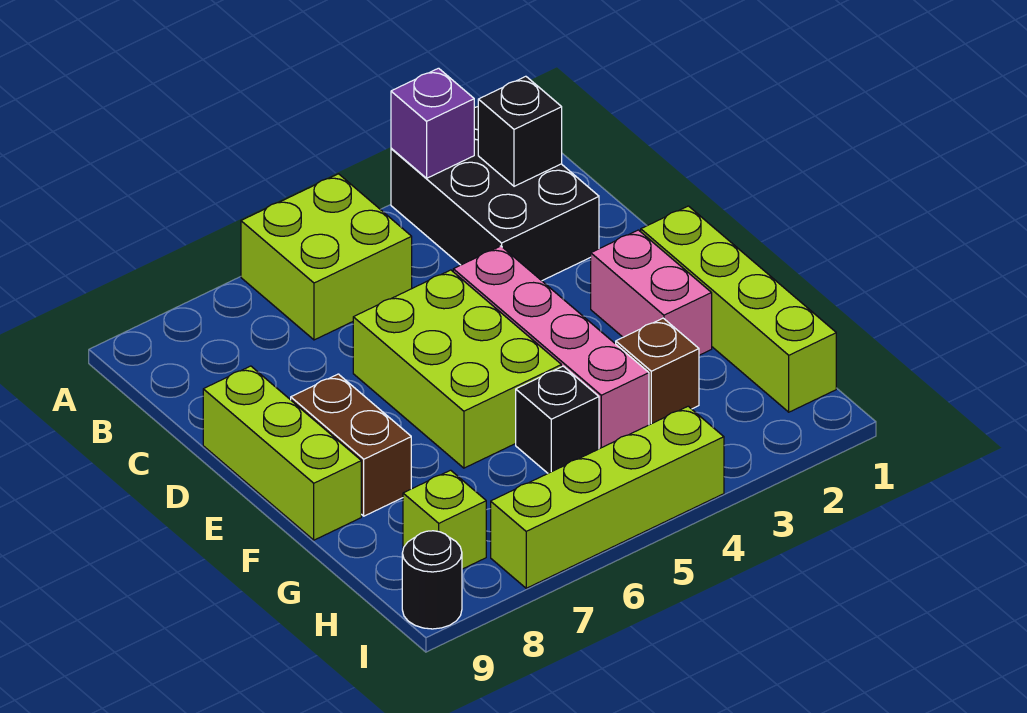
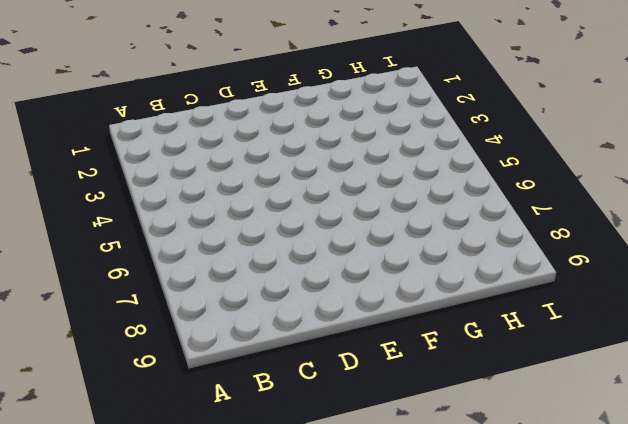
none -> black brick A2:C3 level 1
none -> lime brick A5:B6 level 1
none -> pink brick D4:G4 level 1

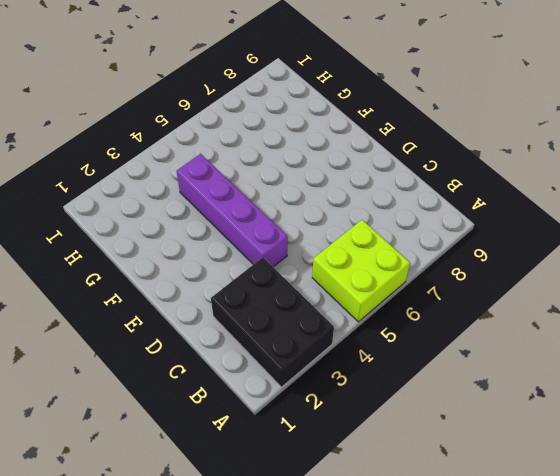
purple brick D4:G4 level 1 -> pink brick D4:G4 level 1
none -> lime brick D5:F6 level 1
none -> lime brick D9:F9 level 1
none -> lime brick E1:H1 level 1

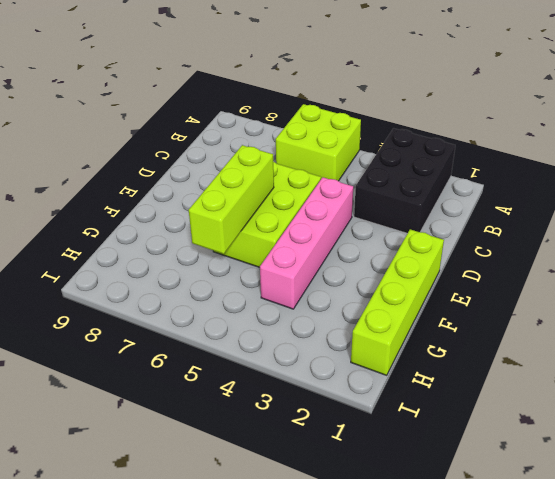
lime brick E6:G6 level 2 -> lime brick D9:F9 level 1
none -> pink brick E2:F2 level 1
none -> brown brick E8:F8 level 1
none -> brown brick G3 level 1

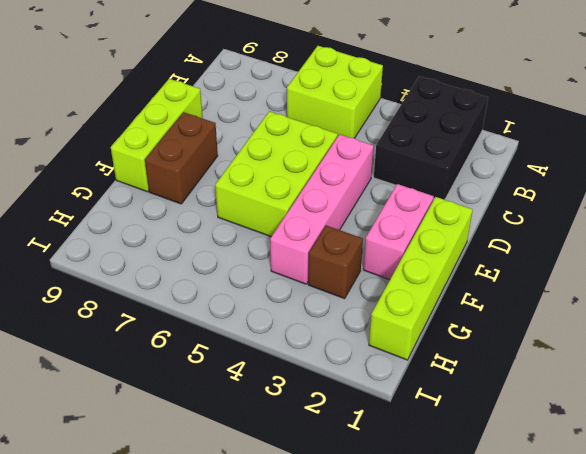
none -> black brick G5 level 1
none -> lime brick H8 level 1
none -> lime brick I4:I7 level 1

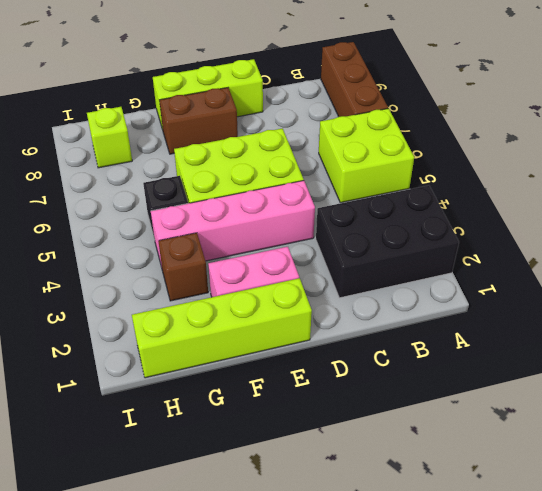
brown brick A7:A9 level 1 -> none
none -> lime brick I4:I7 level 1
none -> black round brick I9 level 1
none -> purple brick A3 level 2

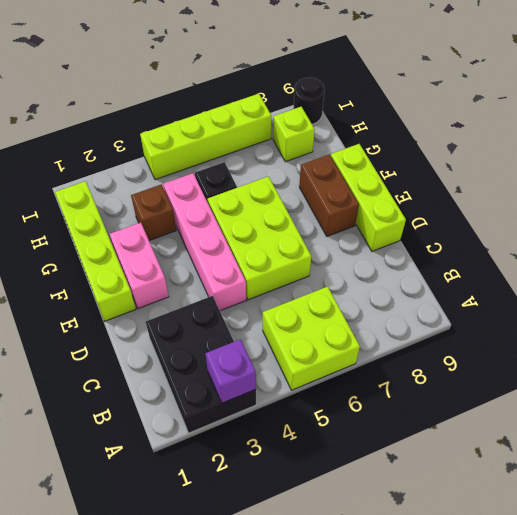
none -> black brick B2 level 2

